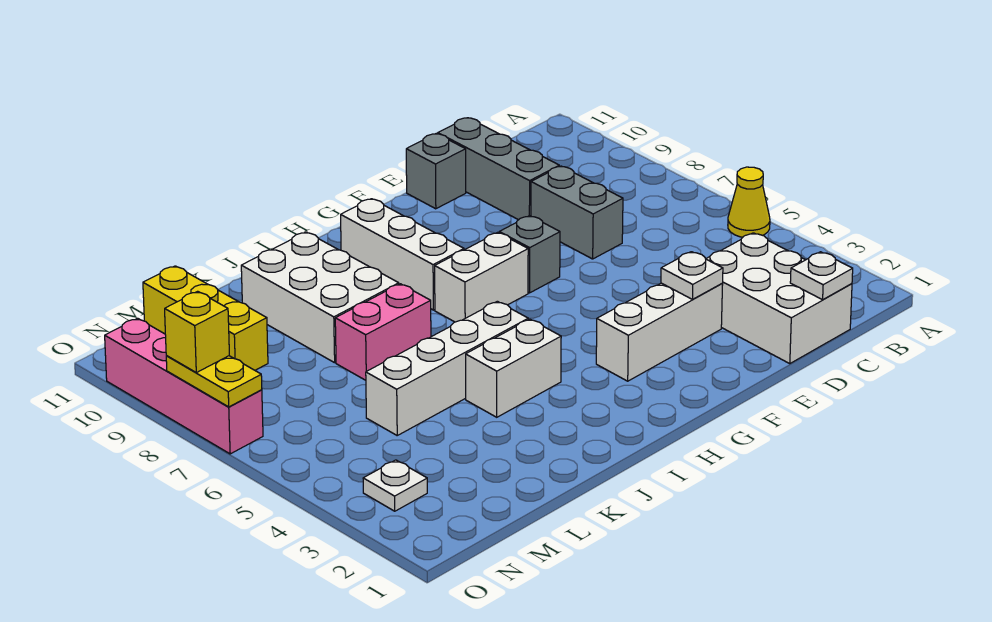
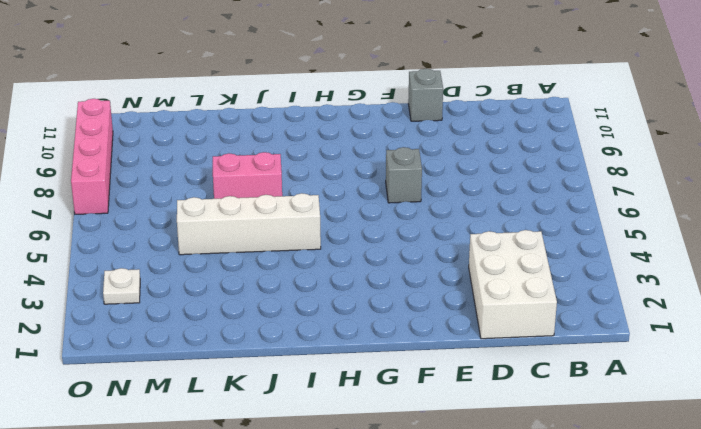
none -> yellow cone A5 level 1
none -> grey brick D7:D8 level 1
none -> grey brick D9:D11 level 1

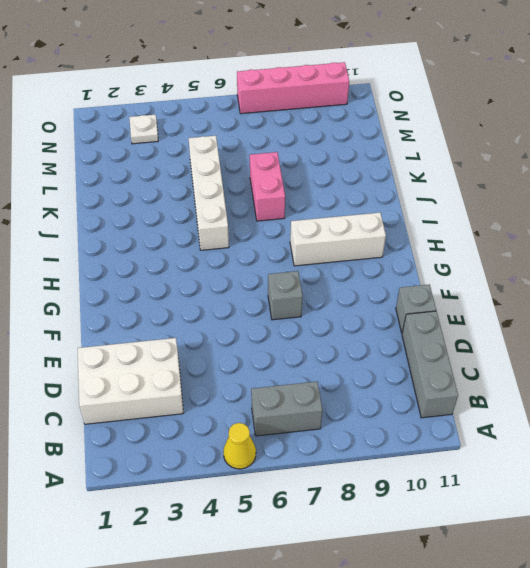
grey brick B6:B7 level 1 -> grey brick D7:D8 level 1
grey brick B11:D11 level 1 -> grey brick D9:D11 level 1
none -> white brick E3:G3 level 1
none -> white brick G7:H7 level 1
none -> white brick I4:J4 level 1

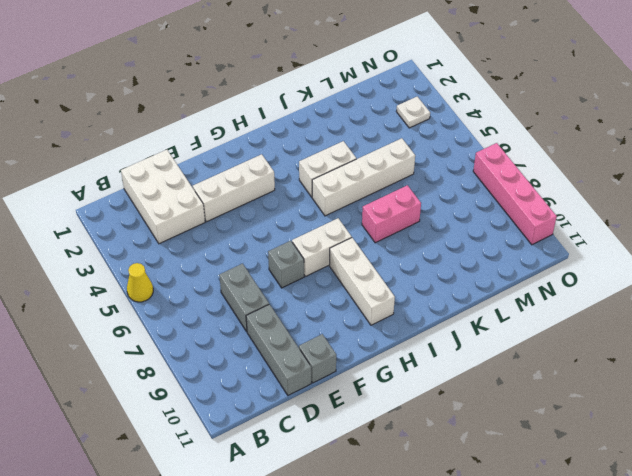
none -> white brick J8:K10 level 1
none -> yellow brick M9:M11 level 1
none -> white plate C1 level 2

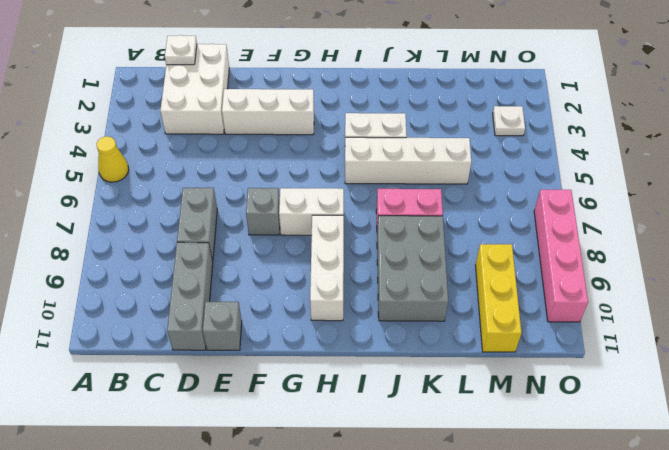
grey brick J8:K10 level 1 -> white brick J8:K10 level 1
none -> white plate E3 level 2
none -> yellow plate O7:O8 level 2
none -> yellow brick O8 level 3

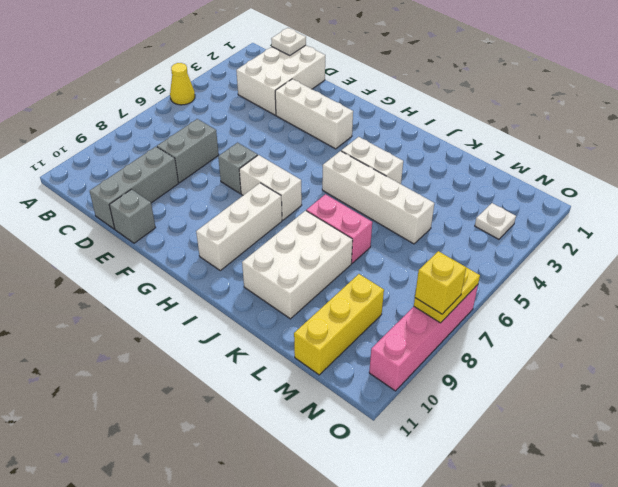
none -> white plate E3 level 2

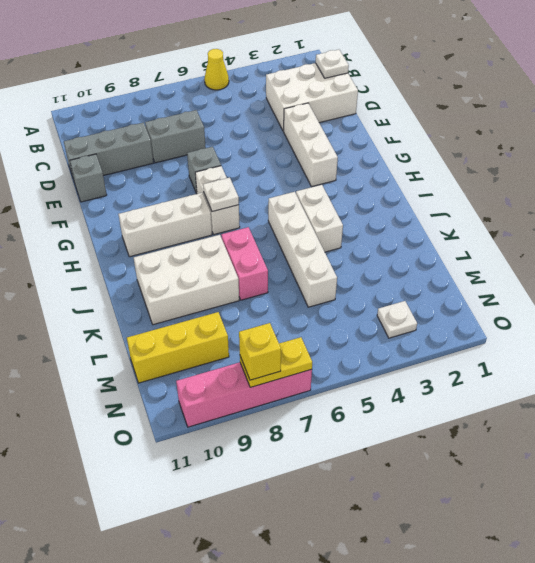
white plate H7 level 2 -> white plate E3 level 2

